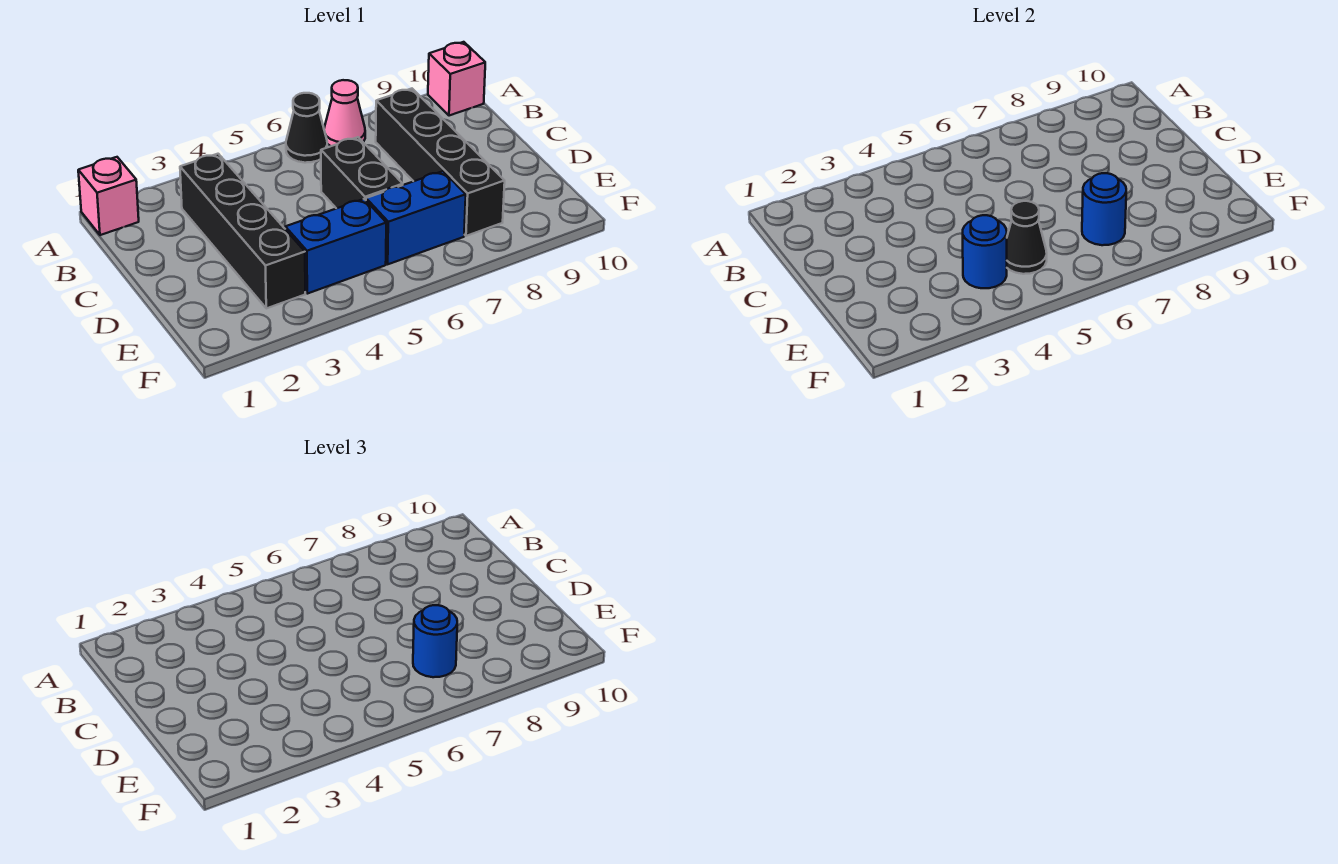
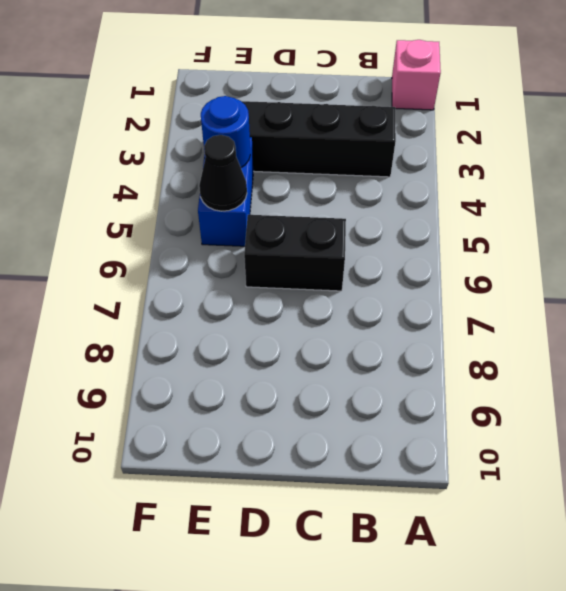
none -> black cone A6 level 1
none -> pink cone A7 level 1
none -> pink brick A10 level 1

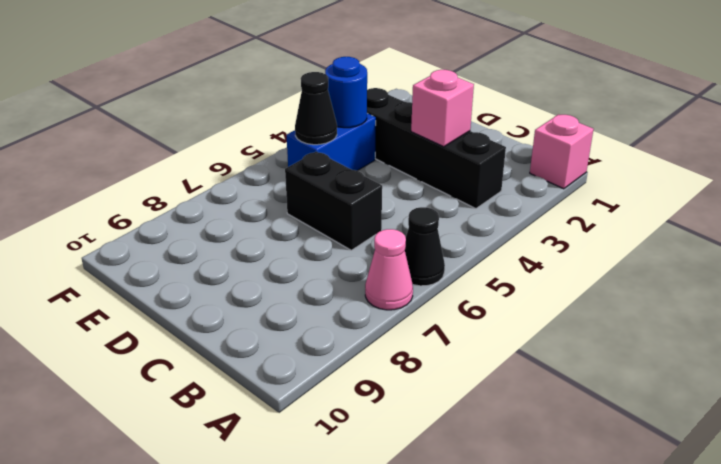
pink brick C3 level 2 -> pink brick A10 level 1
none -> black brick B8:E8 level 1
none -> blue brick E6:E7 level 1
none -> blue round brick E7 level 2

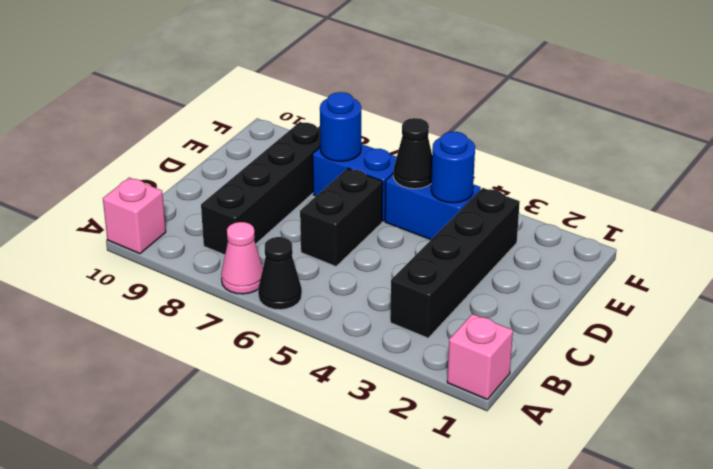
none -> blue round brick E7 level 3

